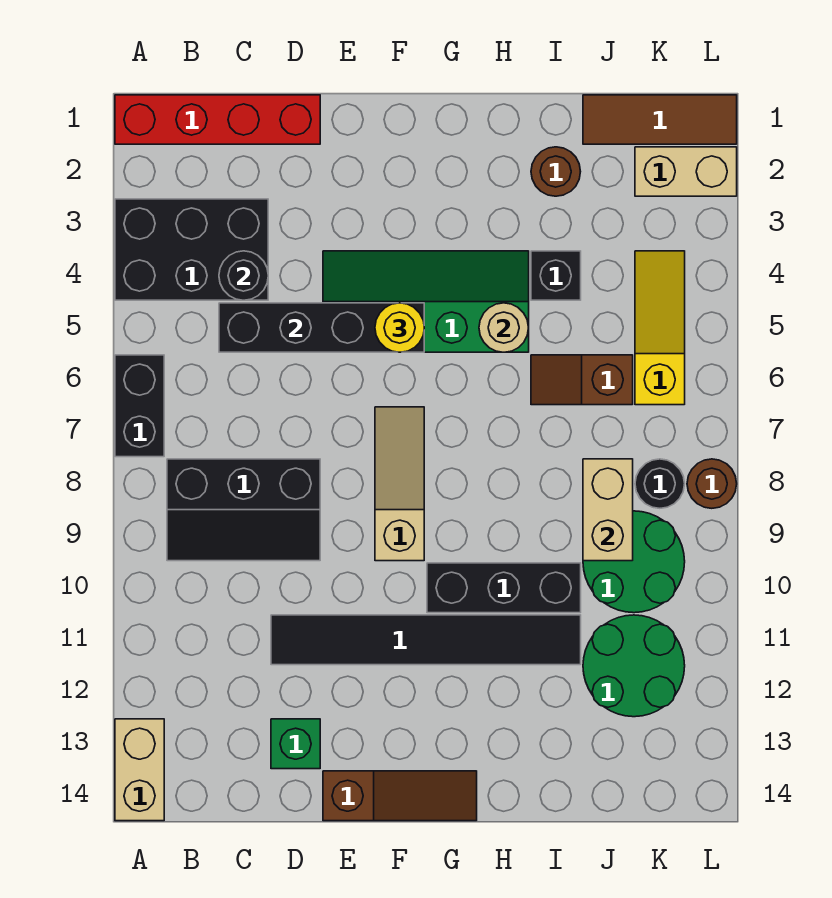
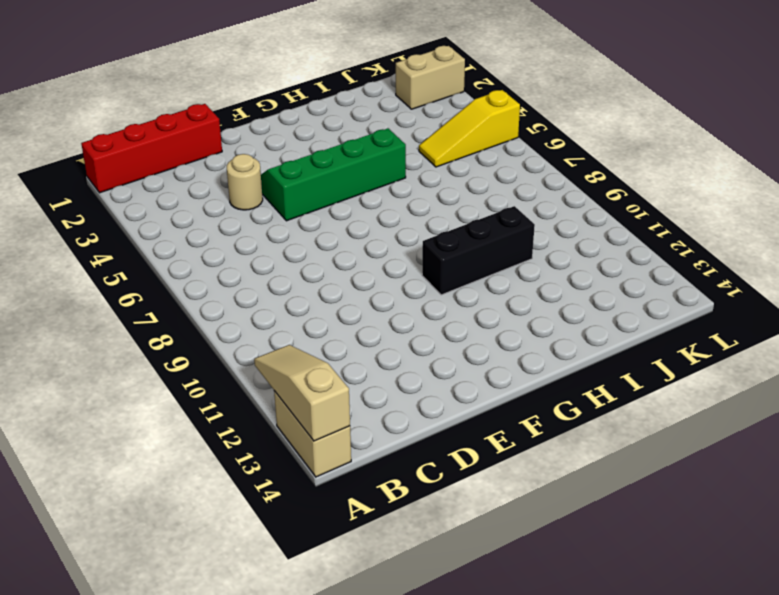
tan slope A12:A14 level 2 top 14 -> tan slope F7:F9 level 1 top 9
tan round brick D4 level 1 -> tan round brick H5 level 2
yellow slope J5:L5 level 1 top L -> yellow slope K4:K6 level 1 top 6
none -> black brick A3:C4 level 1
none -> black brick A6:A7 level 1
none -> black slope B8:D9 level 1 top 8

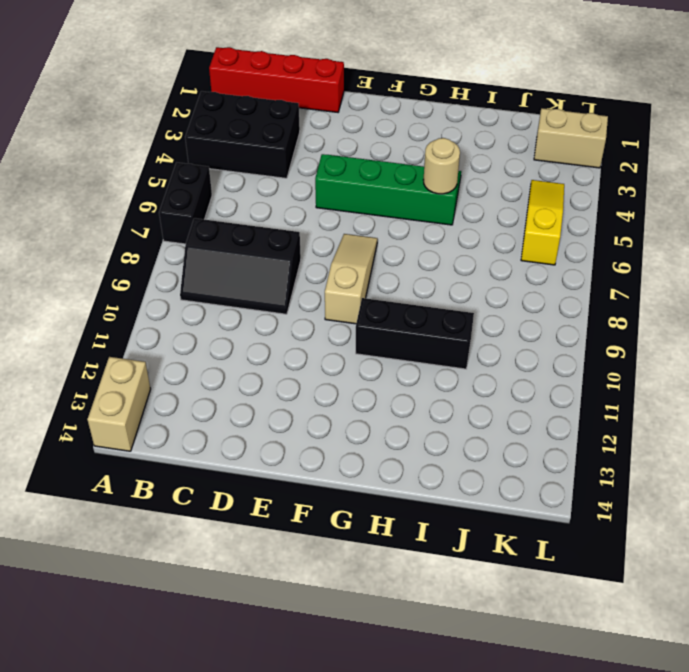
none -> black tile D11:I11 level 1
none -> green brick D13 level 1
none -> brown slope E14:G14 level 1 top E

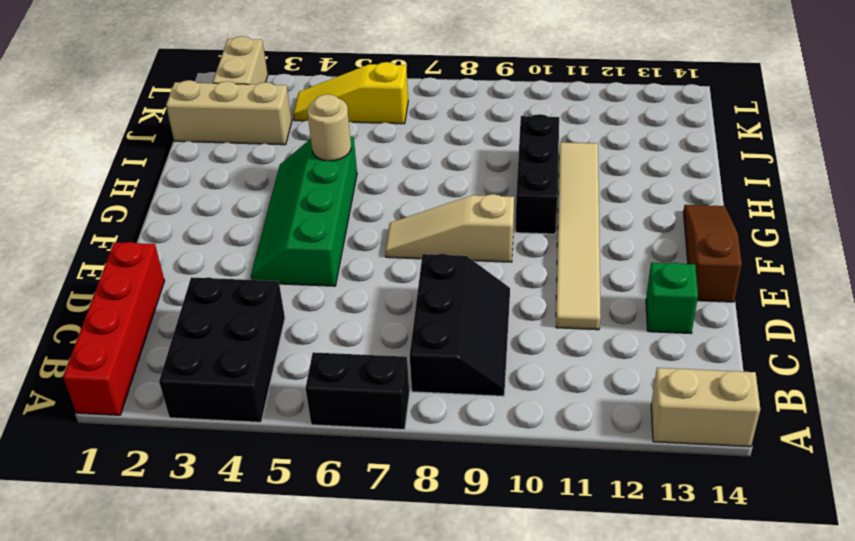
tan tile D11:I11 level 1 -> black tile D11:I11 level 1
tan brick J1:J3 level 1 -> brown tile J1:L1 level 1
none -> brown round brick I2 level 1
none -> black brick I4 level 1
none -> brown slope I6:J6 level 1 top J

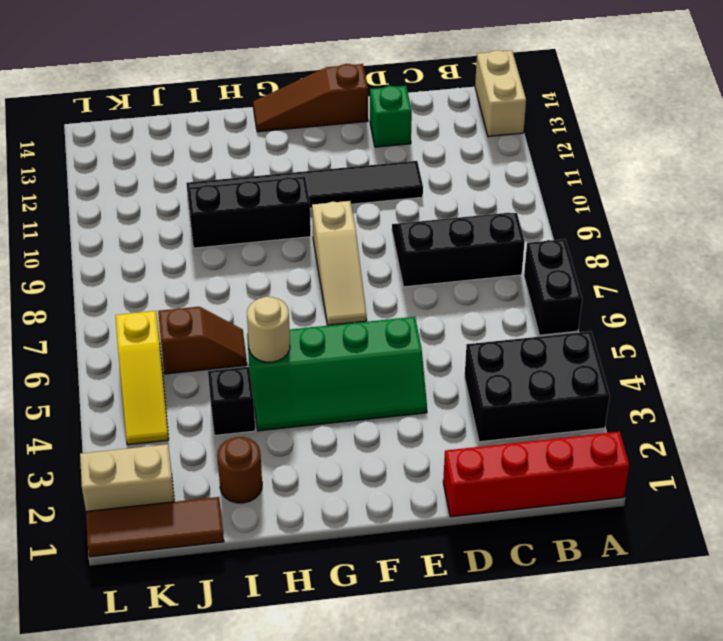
none -> green round brick J9:K10 level 1
none -> green round brick J11:K12 level 1
none -> black round brick K8 level 1

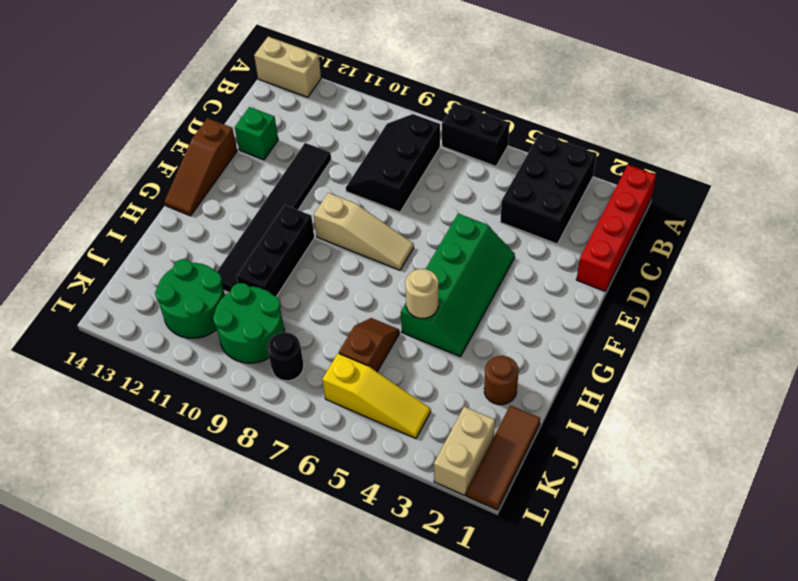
none -> black brick I4 level 1
none -> brown round brick L8 level 1
none -> black round brick C4 level 2

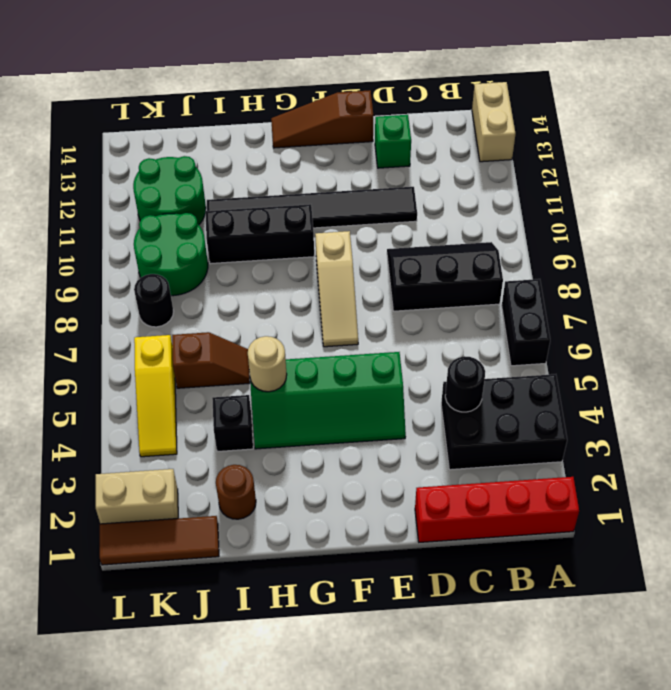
none -> brown round brick L8 level 1
none -> black brick C5:F5 level 2
none -> tan brick J8:J9 level 2

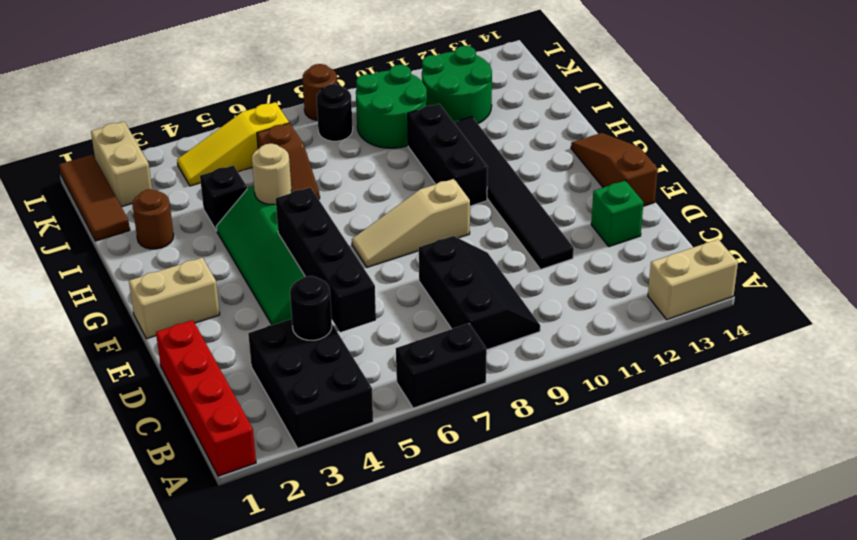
tan brick F1:F2 level 1 -> tan brick J8:J9 level 2
none -> yellow round brick F5 level 3

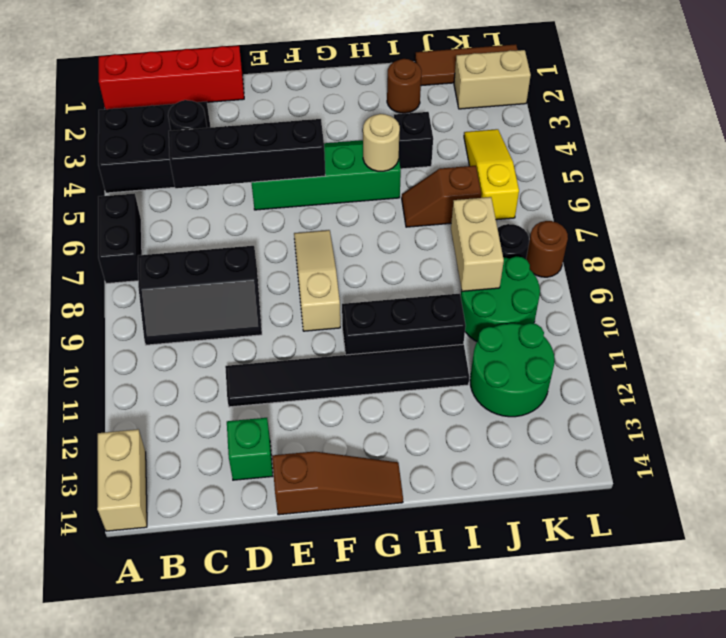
none -> yellow round brick F5 level 3

